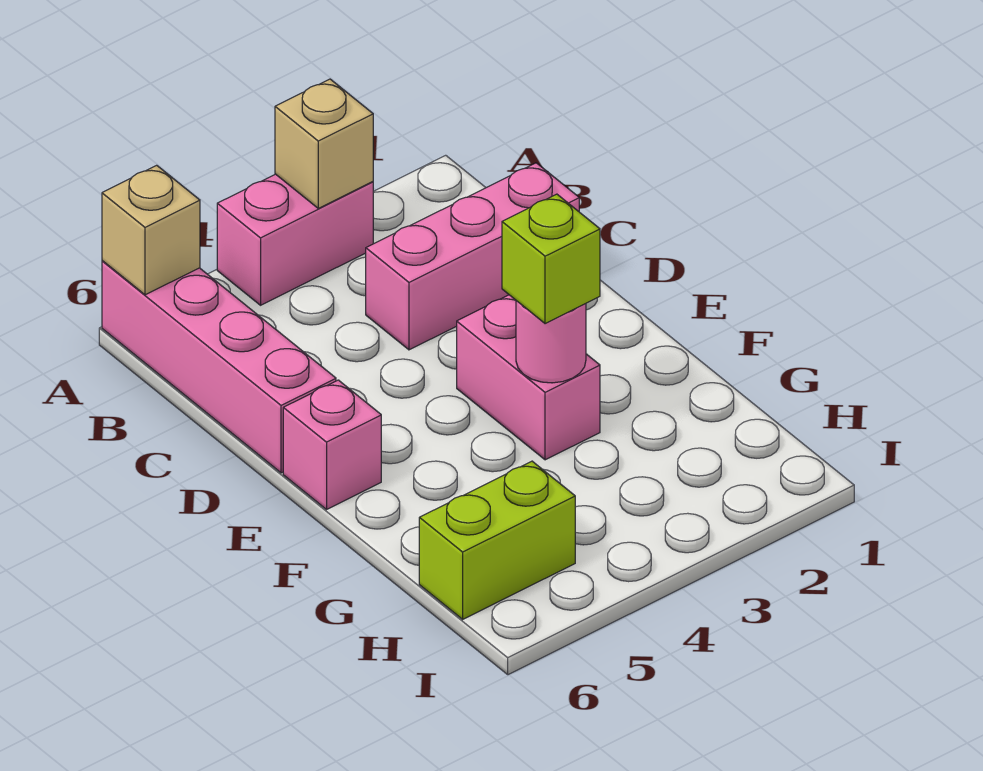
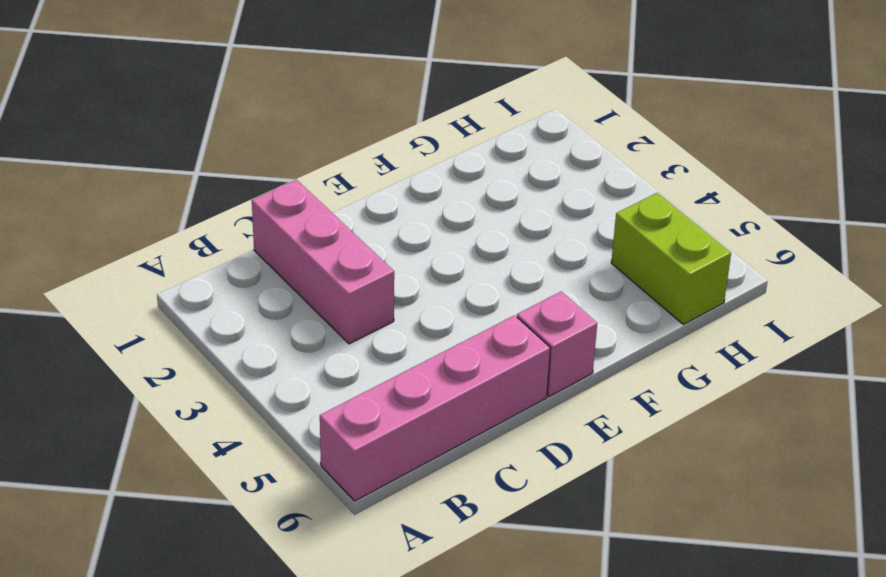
none -> pink brick A3:A4 level 1
none -> pink brick E3:F3 level 1

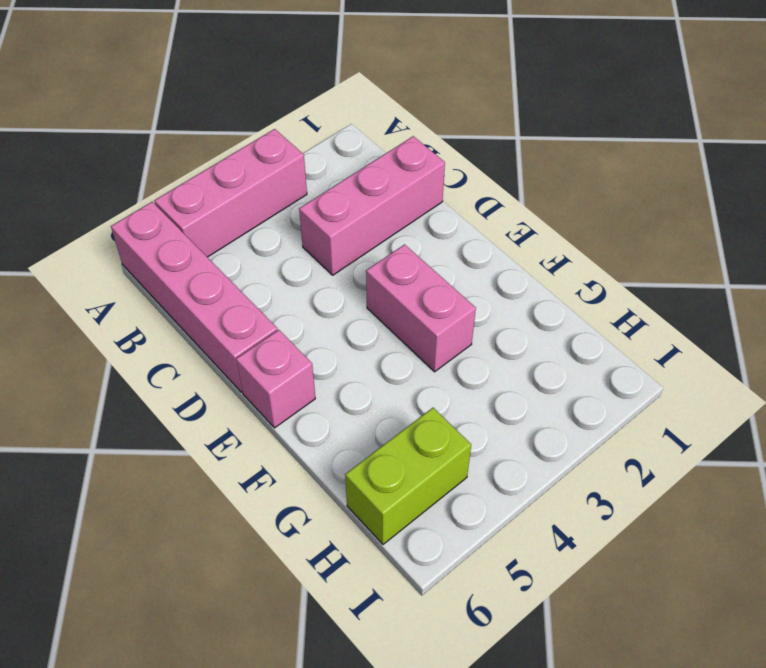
pink brick A3:A5 level 1 -> pink brick A3:A4 level 1
none -> tan brick A3 level 2
none -> tan brick A6 level 2

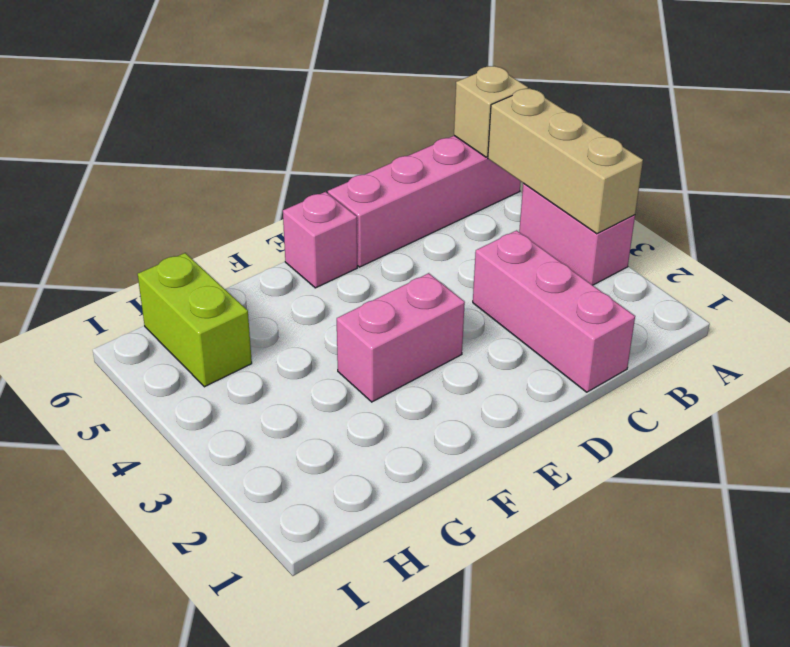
tan brick A3:A5 level 2 -> tan brick A3 level 2
none -> pink round brick F3 level 2
none -> lime brick F3 level 3

